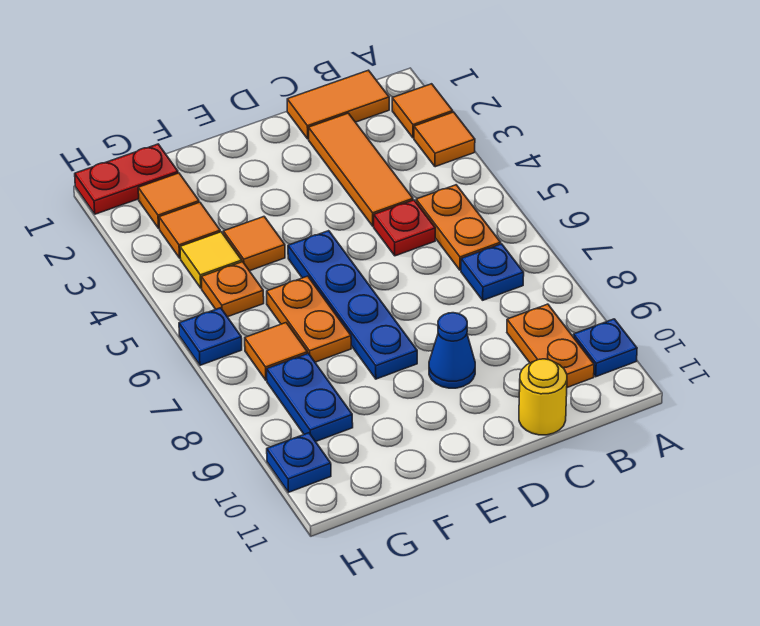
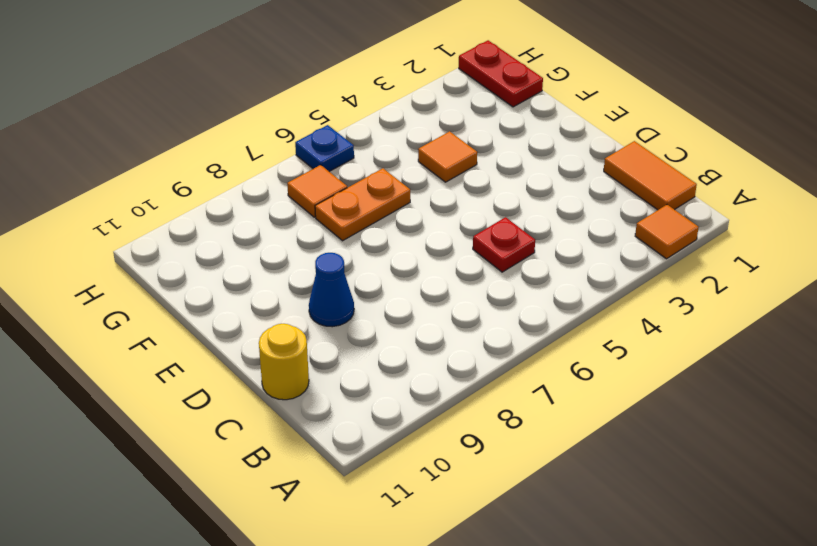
none -> orange tile A3 level 1
none -> blue plate A10 level 1
none -> orange plate B5:B6 level 1

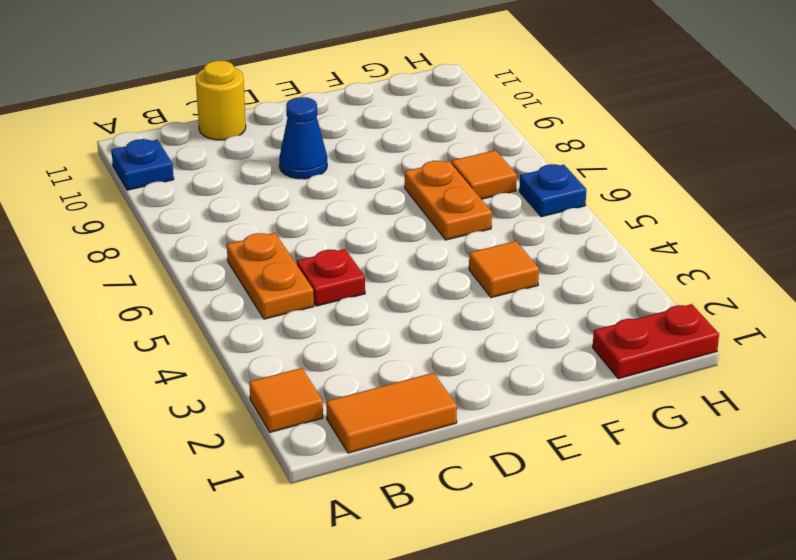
none -> orange tile A3 level 1
none -> blue plate B7 level 1
none -> orange plate B9:B10 level 1

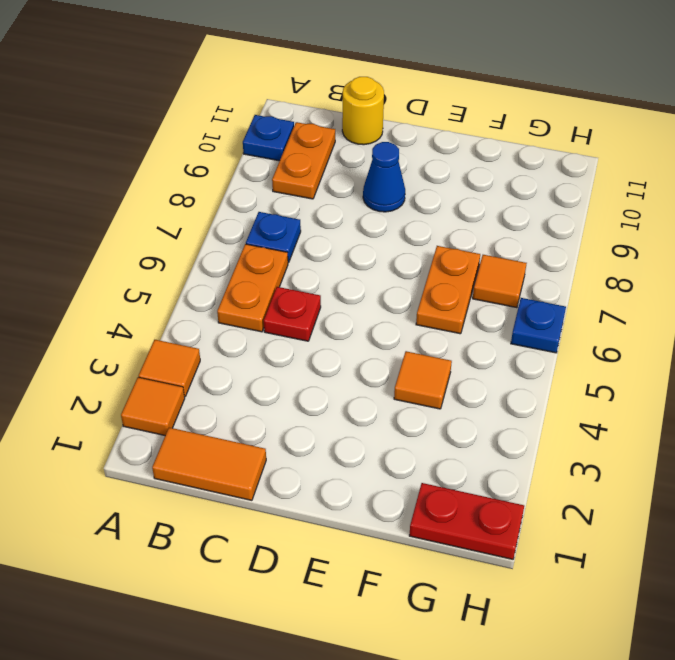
none -> orange tile C2:C4 level 1
none -> blue plate E5:E8 level 1
none -> orange tile G2 level 1

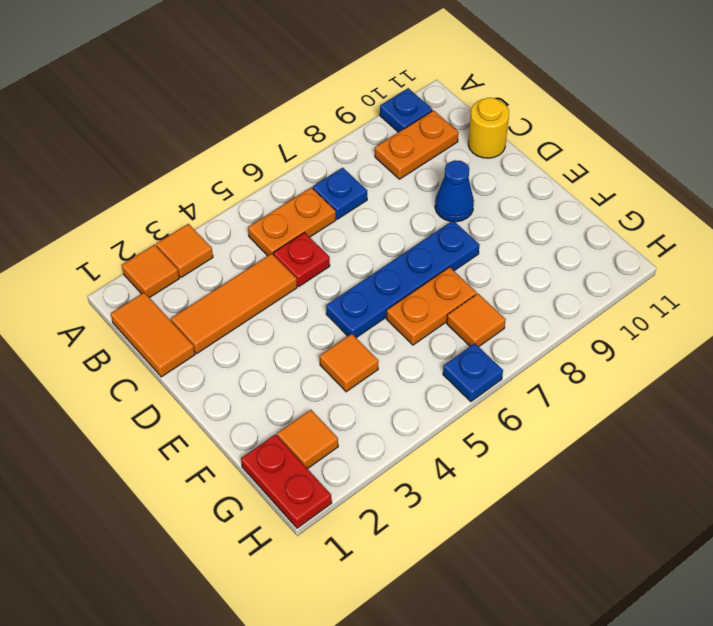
none -> orange tile G3 level 1
none -> yellow tile G4 level 1
none -> orange plate G5 level 1

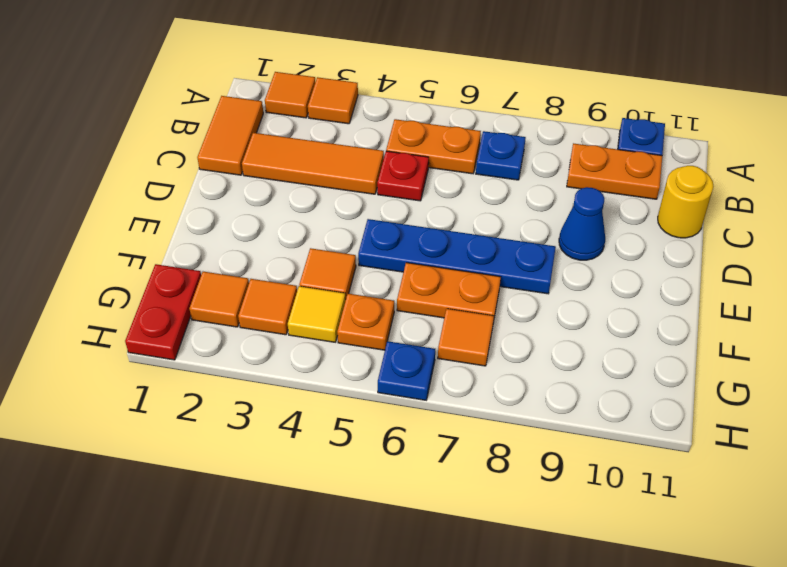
none -> blue plate G8:G9 level 1
none -> blue plate H10 level 1

